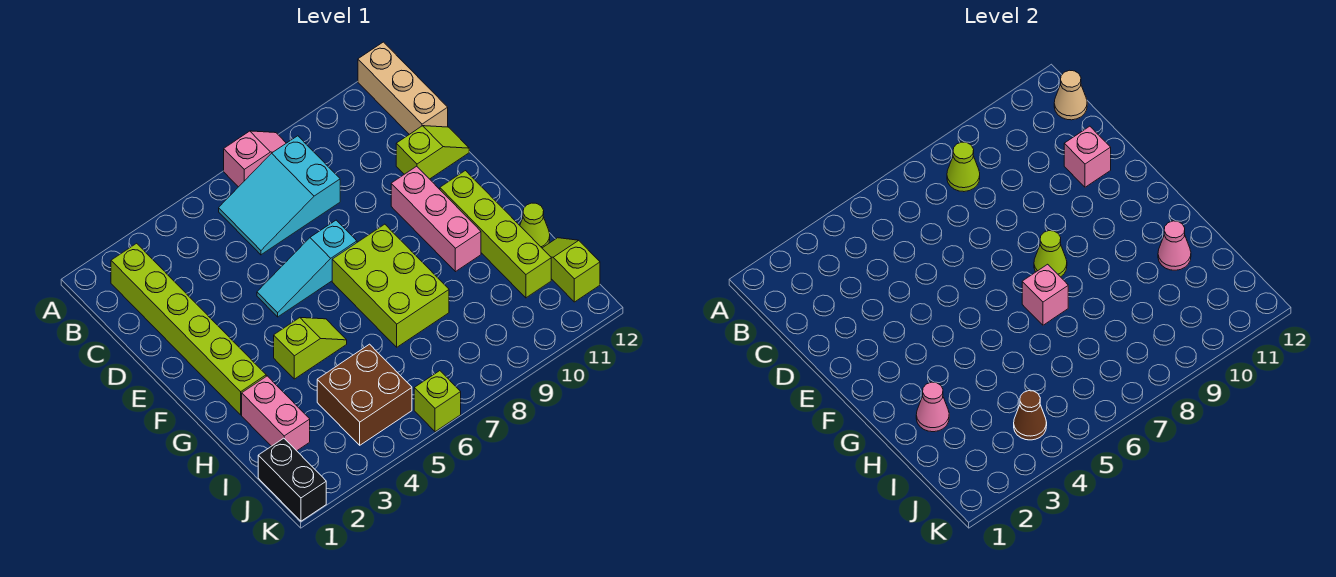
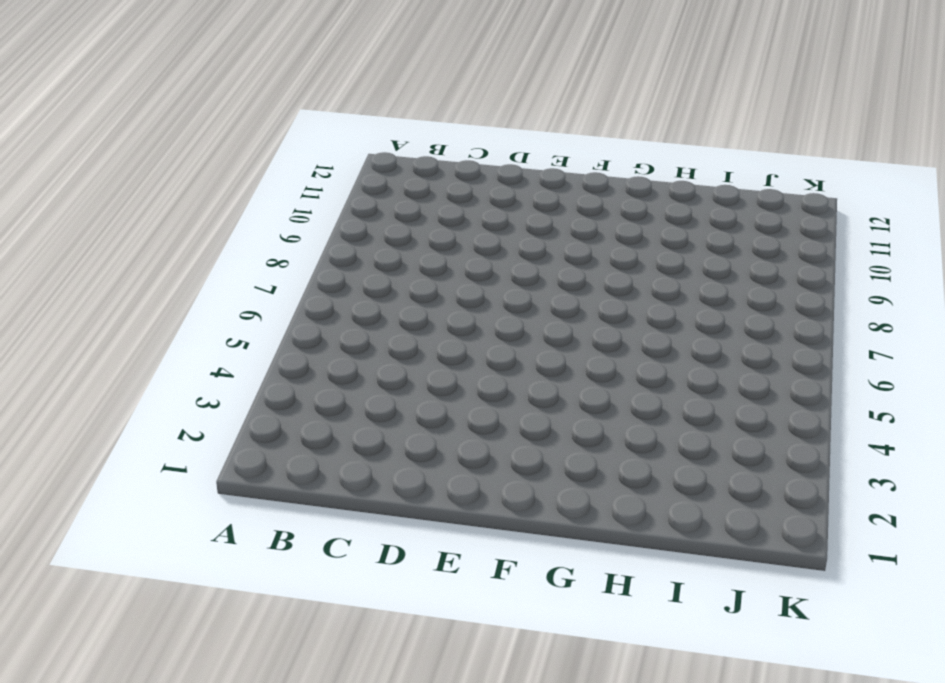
none -> pink slope A7:A8 level 1 top 7
none -> tan brick A12:C12 level 1
none -> lime brick B2:G2 level 1

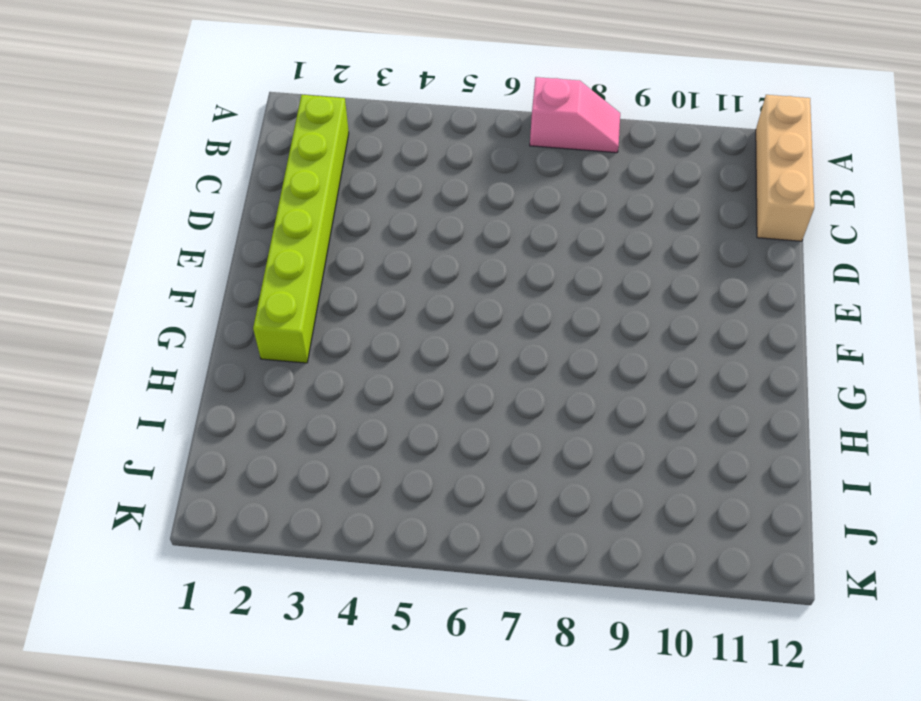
none -> cyan slope B6:C8 level 1 top 8
none -> lime slope D11:D12 level 1 top 11
none -> cyan slope E5:E7 level 1 top 7

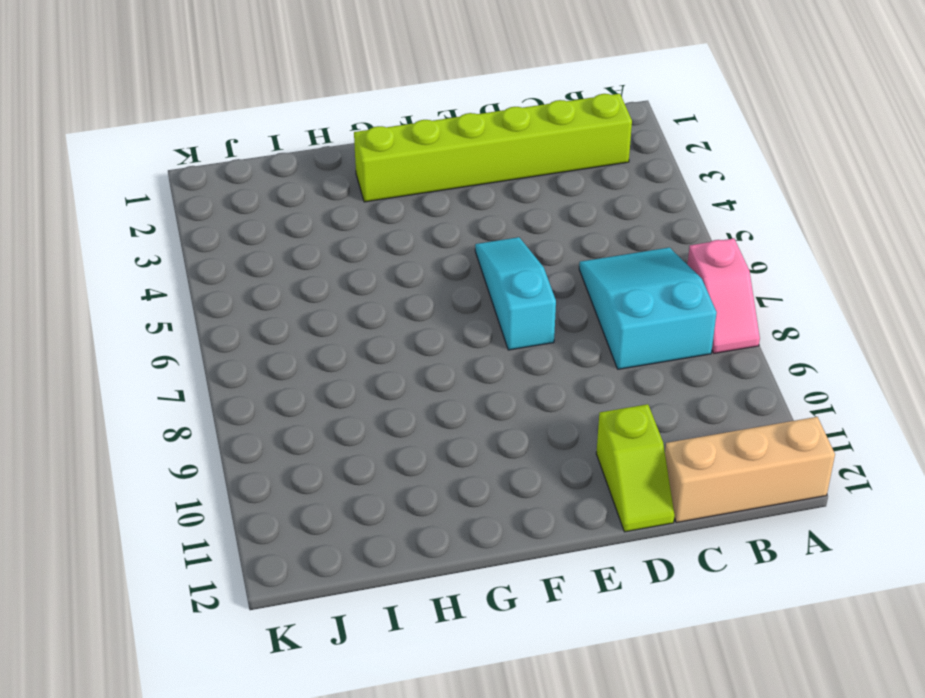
none -> pink brick E10:G10 level 1
none -> lime brick F7:H8 level 1
none -> lime brick F11:I11 level 1

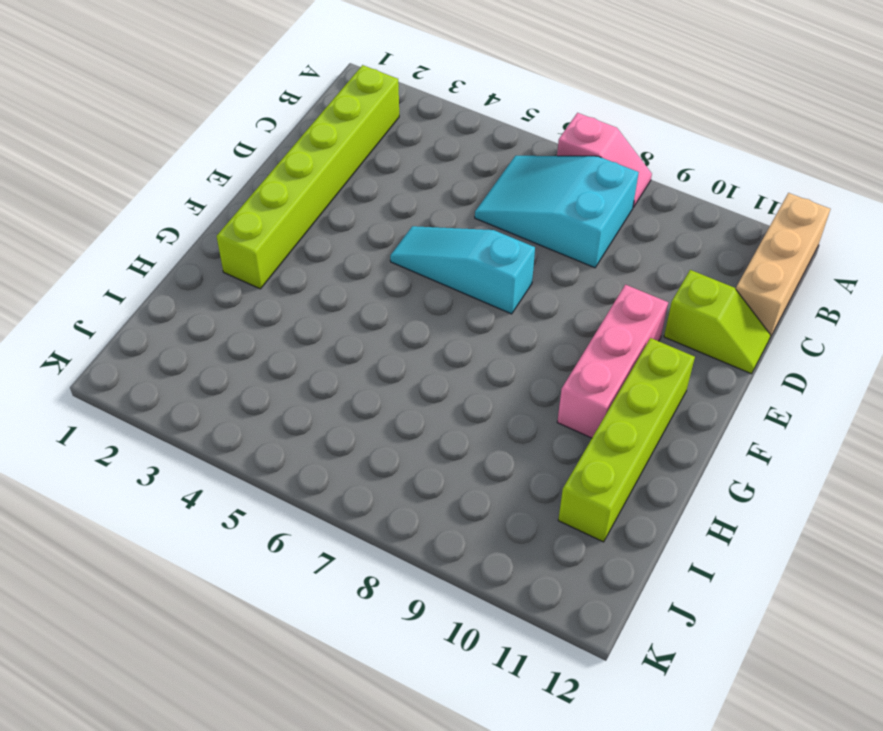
none -> lime brick F7:H8 level 1
none -> lime slope G4:G5 level 1 top 4
none -> pink brick H2:I2 level 1

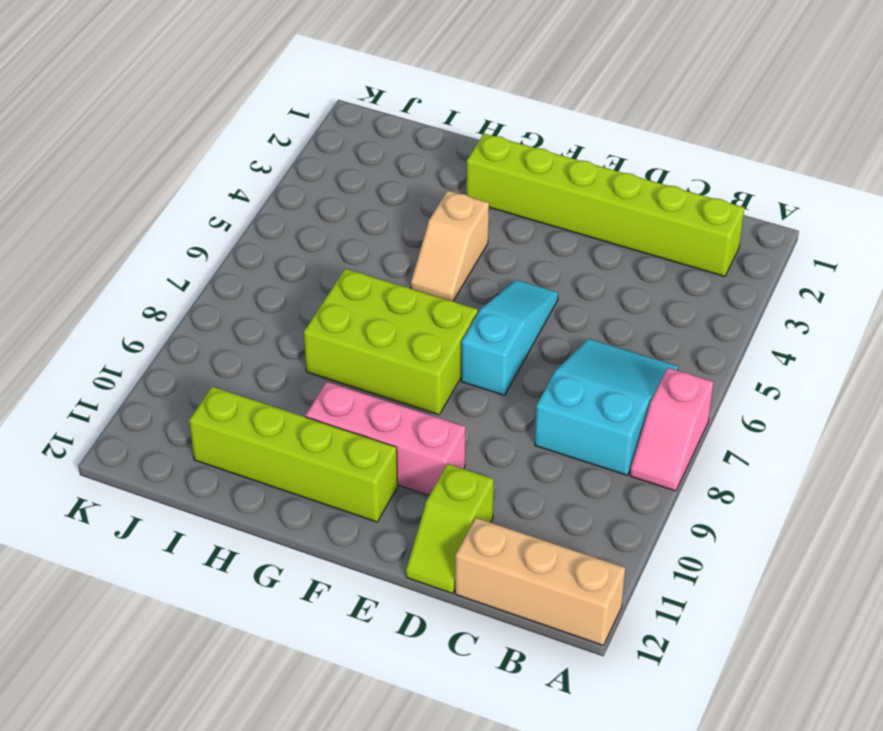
tan slope G4:G5 level 1 top 4 -> lime slope G4:G5 level 1 top 4
none -> pink brick H2:I2 level 1
none -> lime cone H12 level 1
none -> brown brick I4:J5 level 1

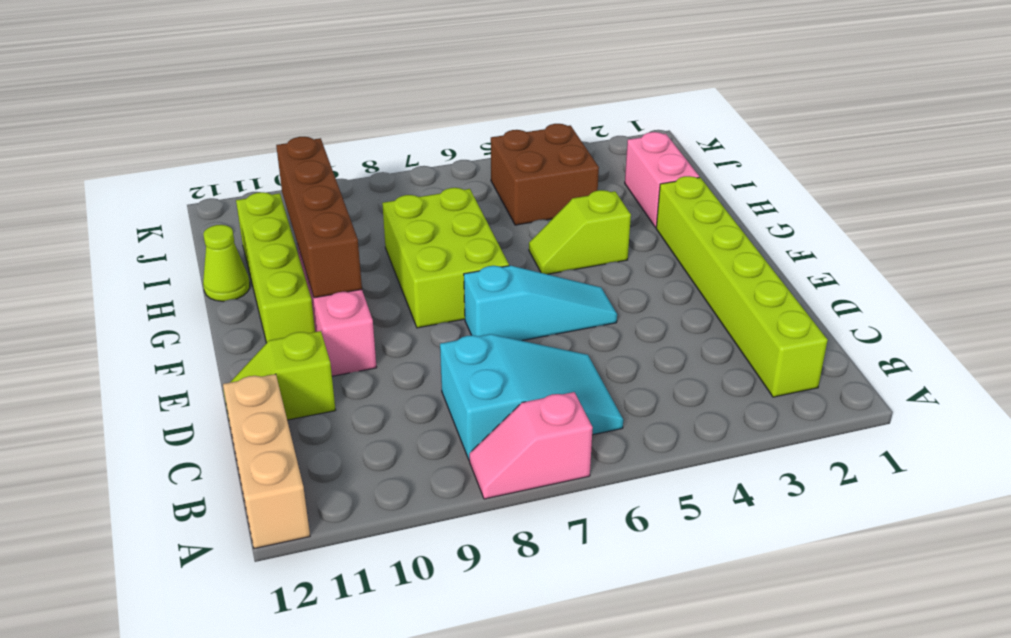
brown brick F10:I10 level 2 -> none
none -> lime slope I12:J12 level 1 top J
none -> black brick J1:K1 level 1
none -> lime brick K6 level 1

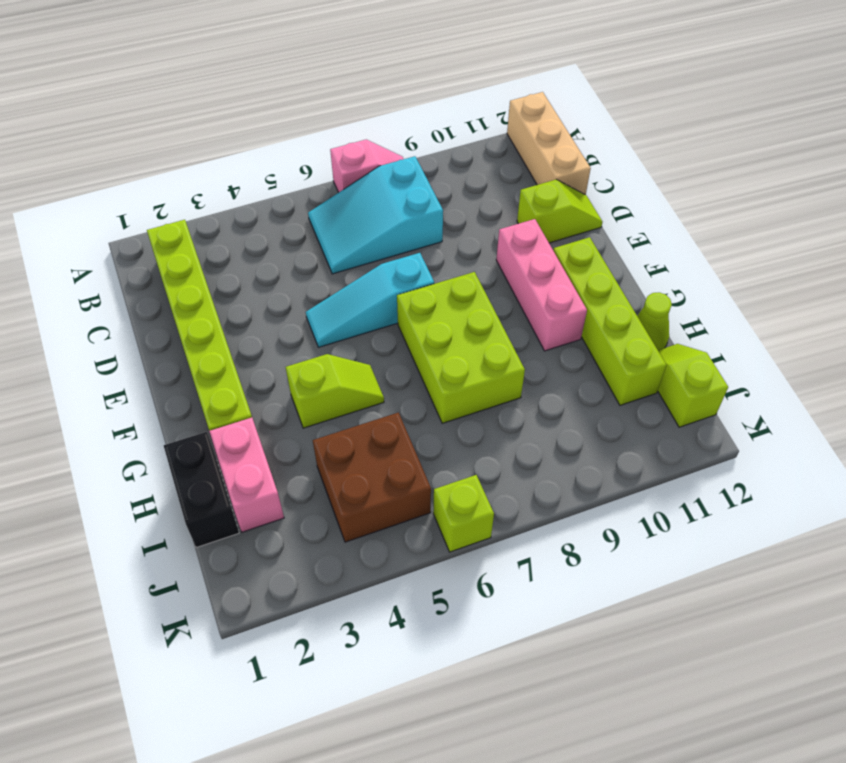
black brick H1:I1 level 1 -> black brick J1:K1 level 1
none -> lime cone B8 level 2
none -> tan cone B12 level 2
none -> pink brick D11 level 2

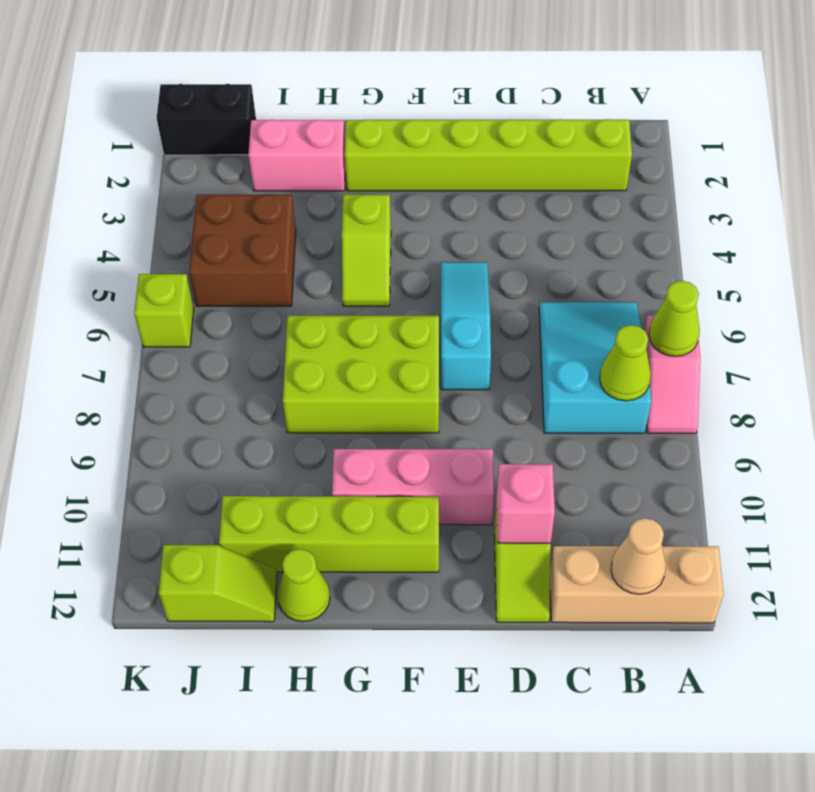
lime cone A7 level 2 -> lime cone F8 level 2
none -> pink brick G7 level 2
none -> pink cone H2 level 2
none -> pink cone H11 level 2

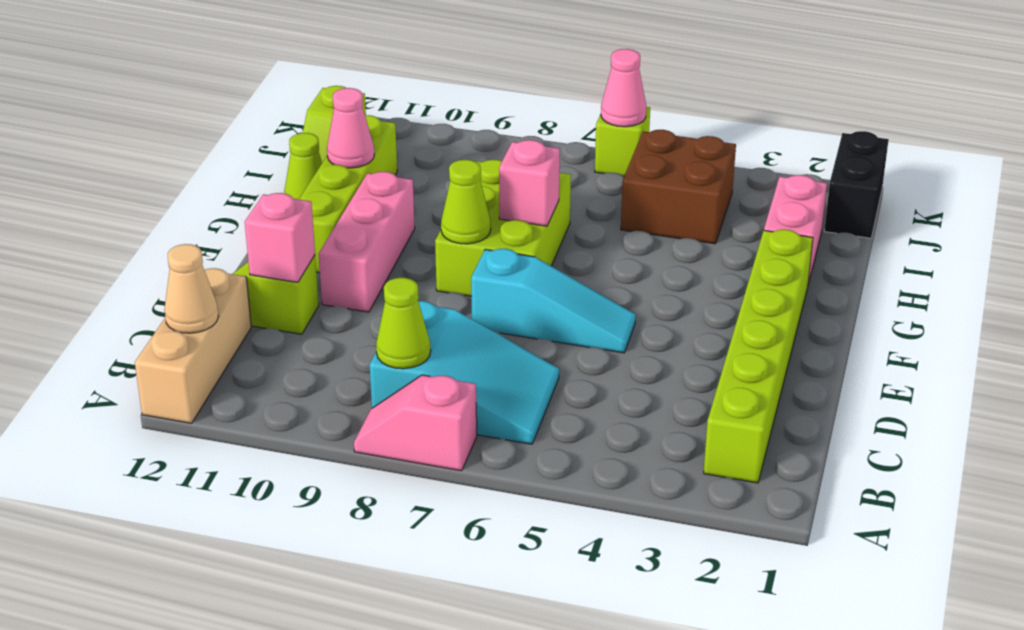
pink cone K6 level 2 -> pink cone H2 level 2
none -> lime slope G4:G5 level 1 top 4
none -> brown cone J4 level 2

